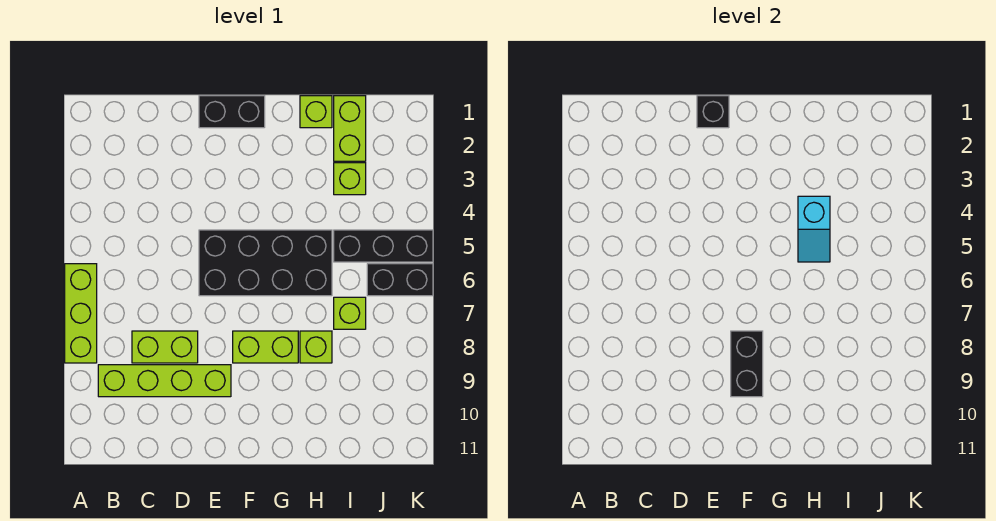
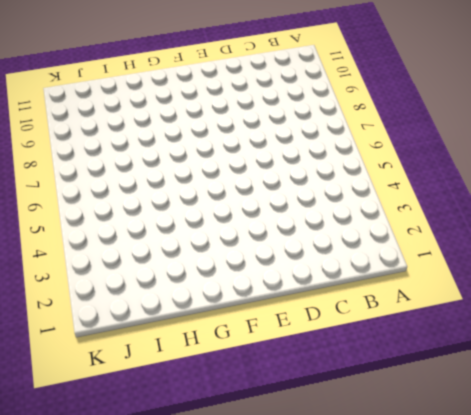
none -> lime brick A6:A8 level 1
none -> lime brick B9:E9 level 1
none -> lime brick C8:D8 level 1

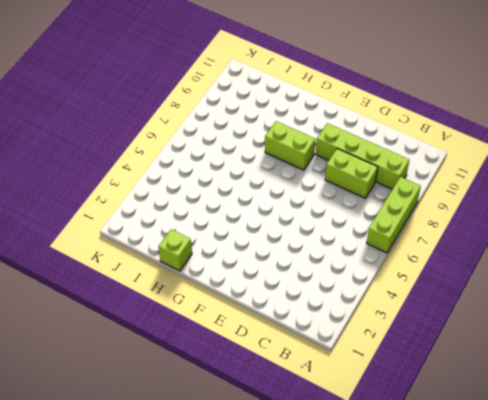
none -> black brick E1:F1 level 1
none -> black brick E5:H6 level 1
none -> lime brick H8 level 1

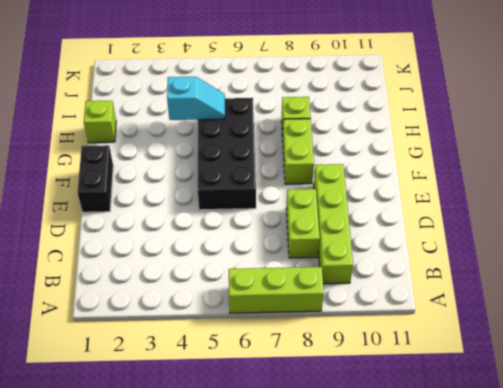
none -> lime brick I1:I2 level 1
none -> lime brick I3 level 1
none -> black brick I5:K5 level 1

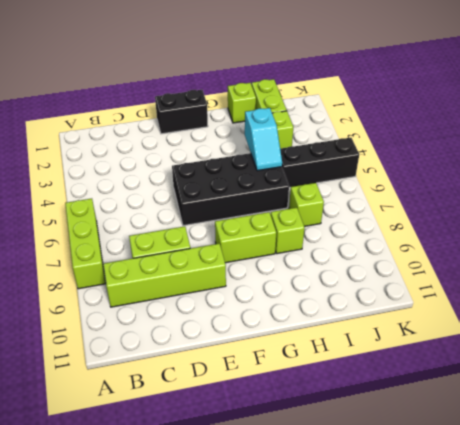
none -> black brick J6:K6 level 1
none -> black brick E1 level 2
none -> black brick F8:F9 level 2

